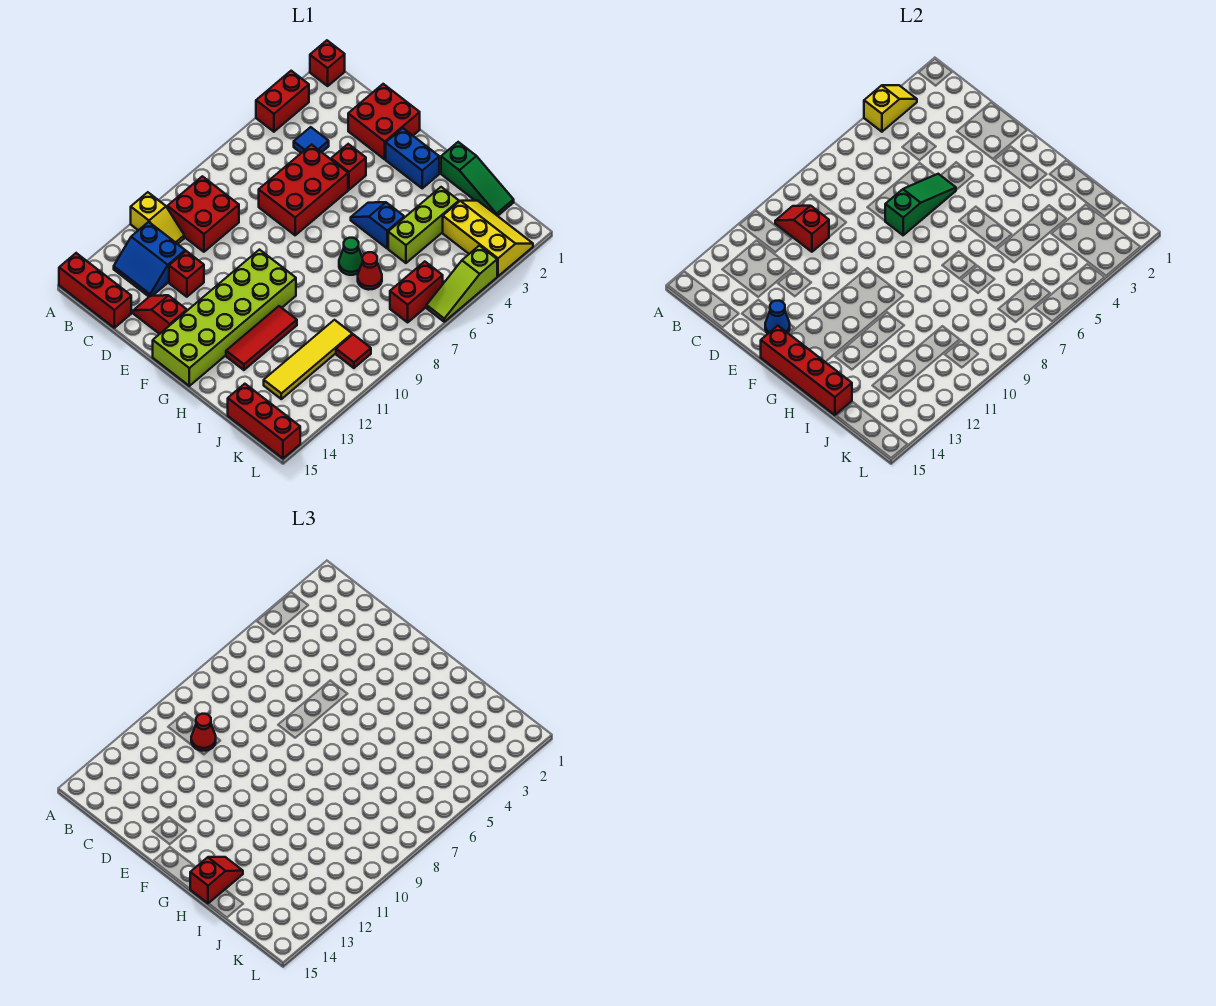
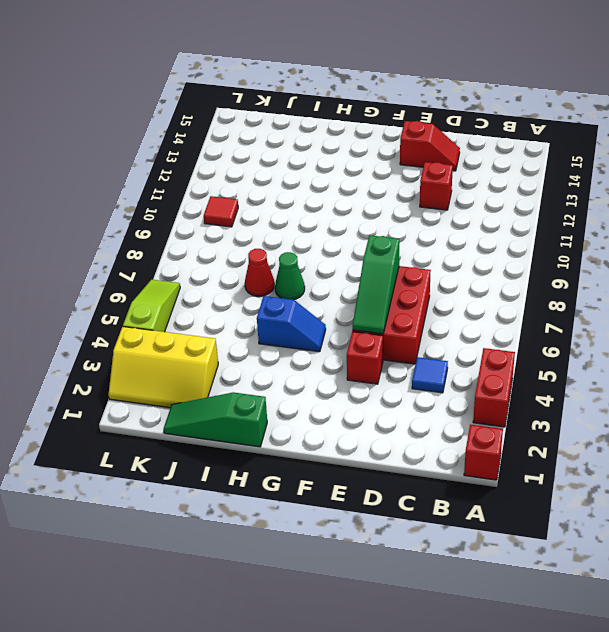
none -> yellow slope A11:B11 level 1 top A
none -> red brick A15:C15 level 1
none -> red brick B9:C10 level 1
none -> blue slope B12:C13 level 1 top 12

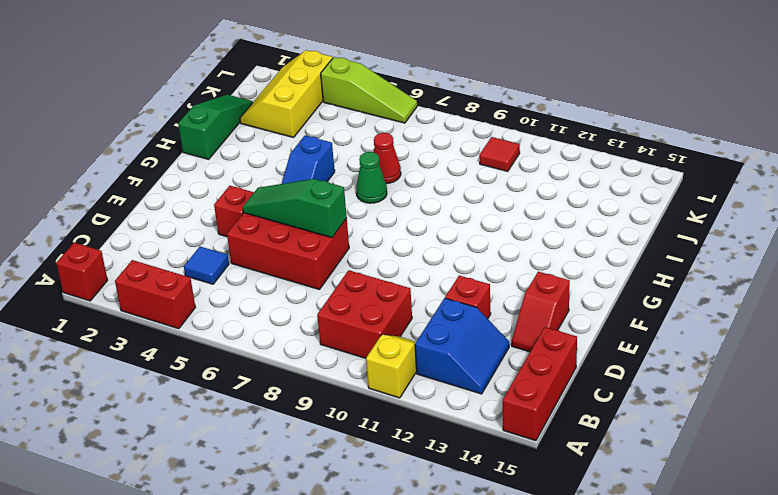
none -> red brick D1:E2 level 1
none -> blue brick F2:G2 level 1
none -> lime brick F10:G15 level 1
none -> red tile H11:H13 level 1

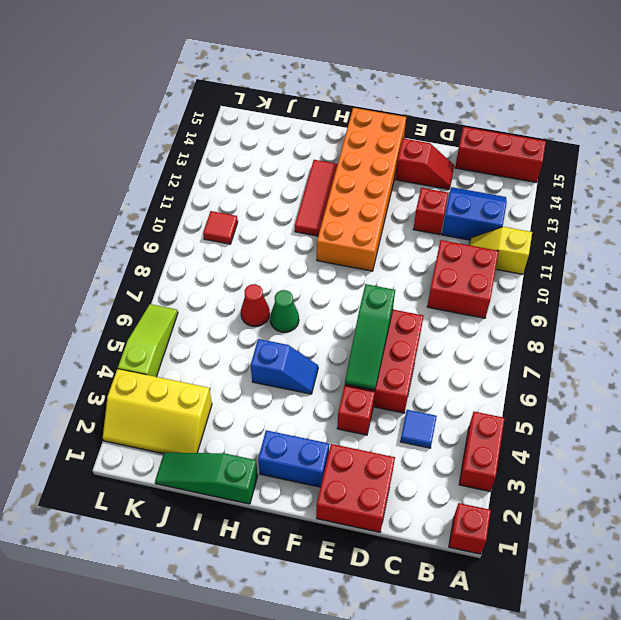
orange brick F10:G15 level 1 -> lime brick F10:G15 level 1
none -> lime brick I3:I5 level 1
none -> yellow tile J10:J13 level 1
none -> red brick J15:L15 level 1
none -> red brick K6:K7 level 1

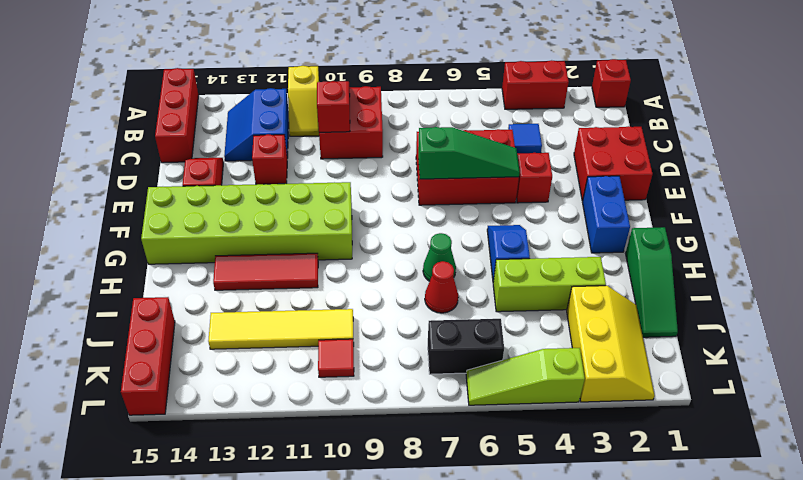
black brick K6:K7 level 1 -> red brick K6:K7 level 1
none -> yellow slope A3:A4 level 2 top 4
none -> blue cone E14 level 2
none -> red brick F15:I15 level 2
none -> red cone C10 level 3

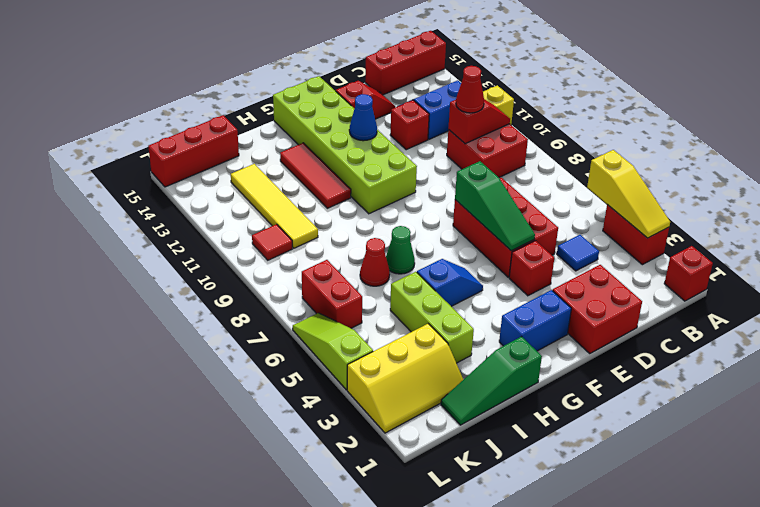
yellow slope A3:A5 level 2 top 5 -> yellow slope A3:A4 level 2 top 4
blue cone F12 level 2 -> blue cone E14 level 2
none -> red brick F15:I15 level 2
none -> red slope H14:H15 level 3 top 15

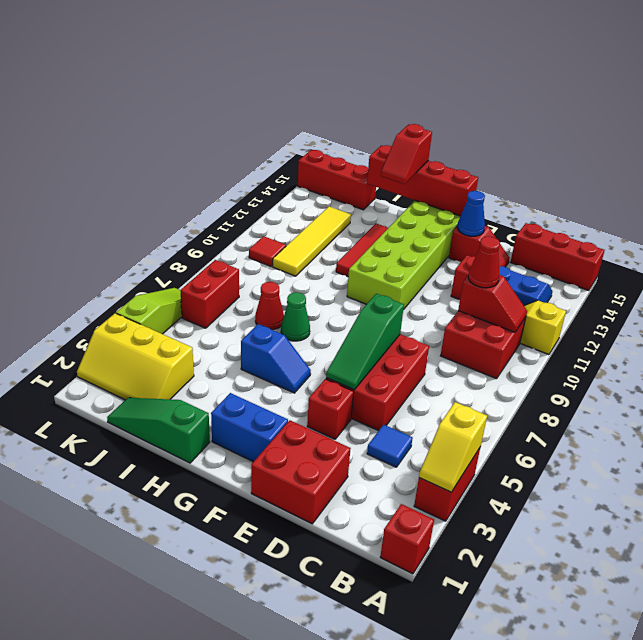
none -> lime brick I3:I5 level 1

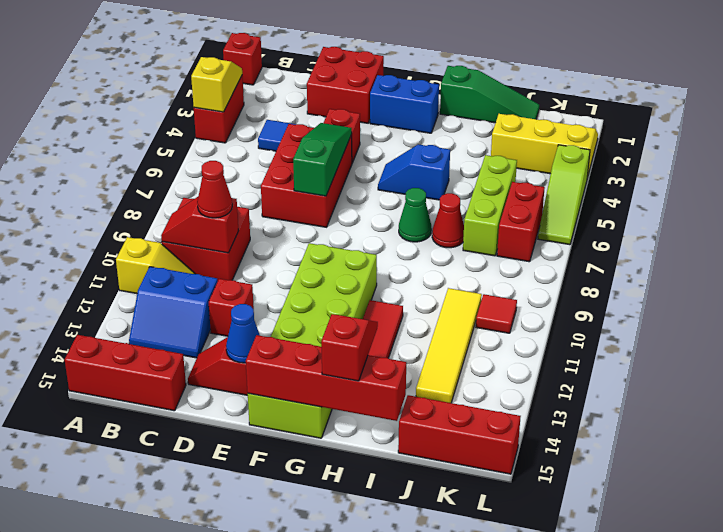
lime brick J5:J7 level 1 -> lime brick I3:I5 level 1

